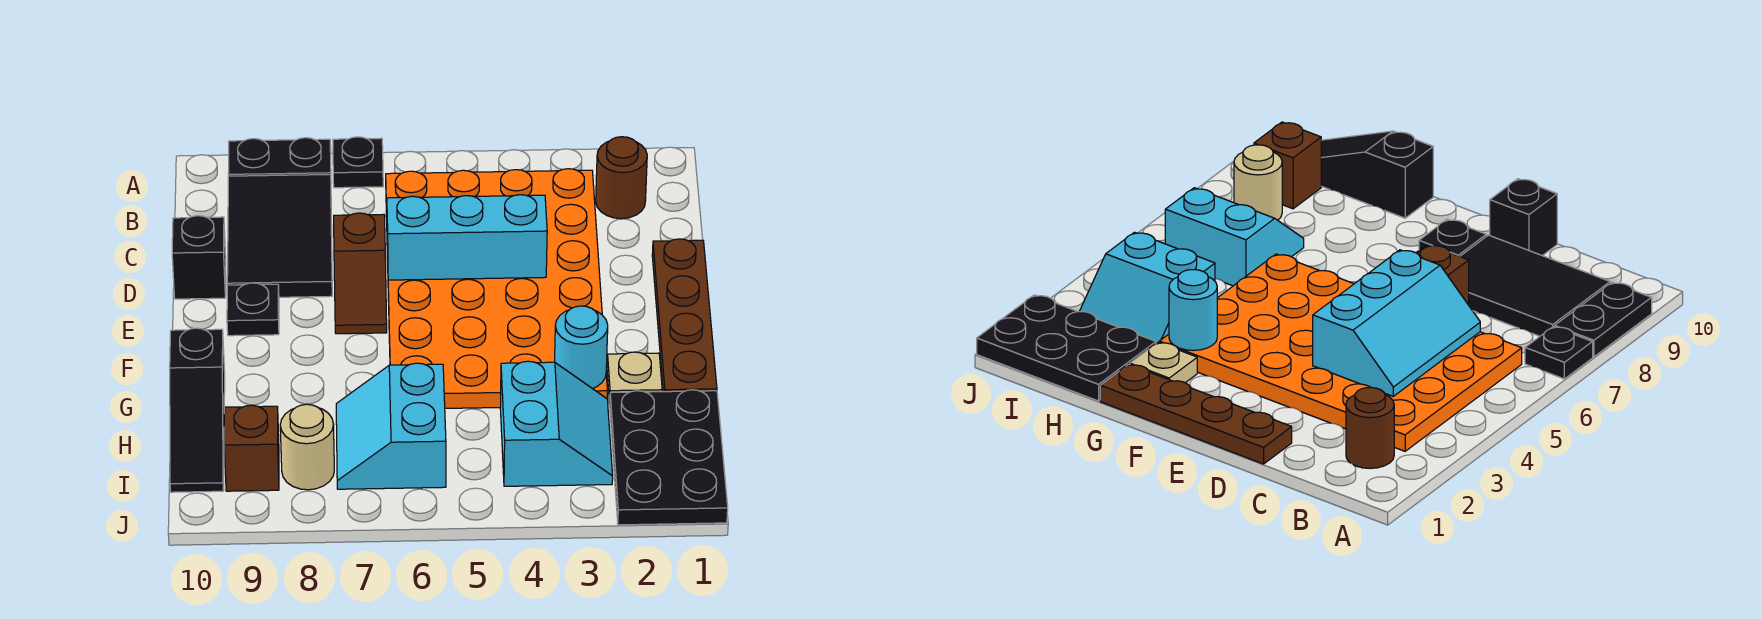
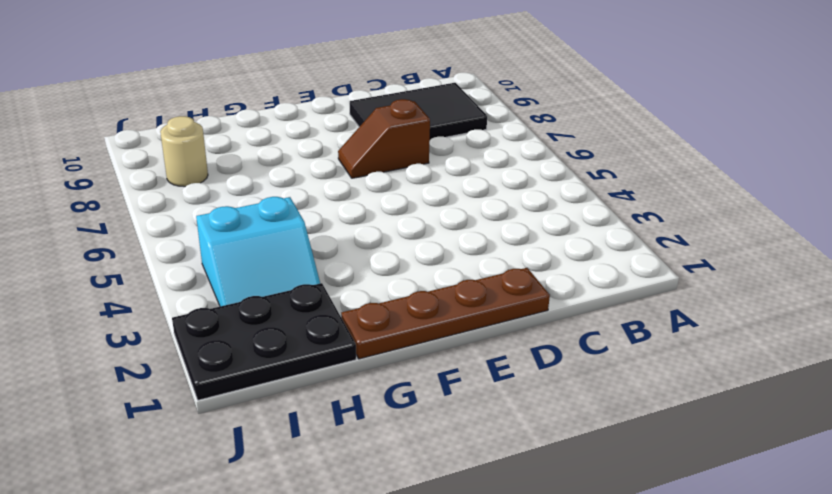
none -> black plate A7 level 1
none -> black plate A8:A9 level 1
none -> brown round brick B2 level 1

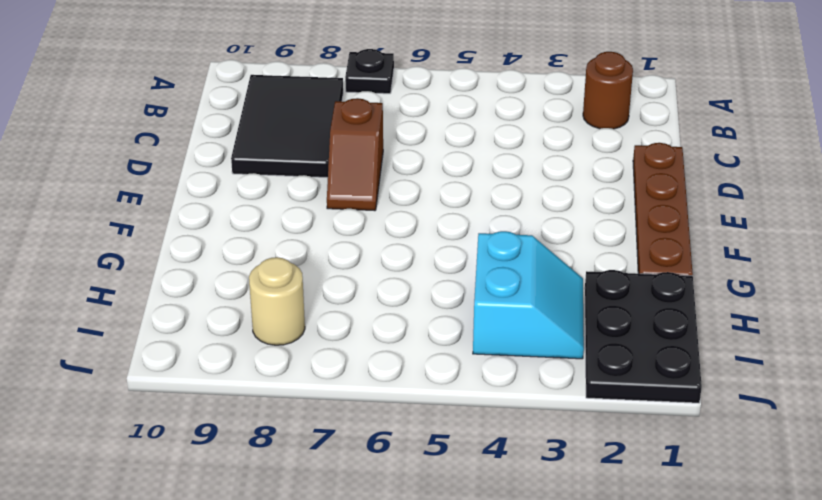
none -> black plate A8:A9 level 1
none -> orange plate B3:G6 level 1
none -> black brick D10 level 1

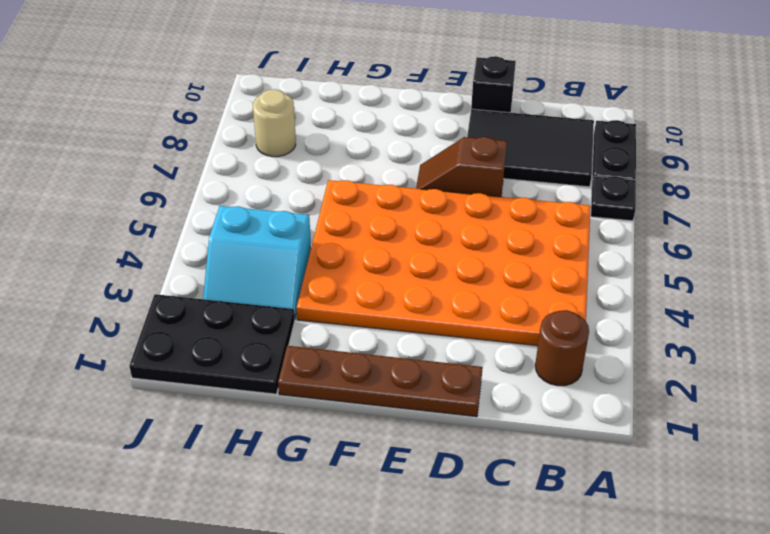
none -> black plate E9 level 1
none -> tan plate G2 level 1
none -> black slope G10:I10 level 1 top G

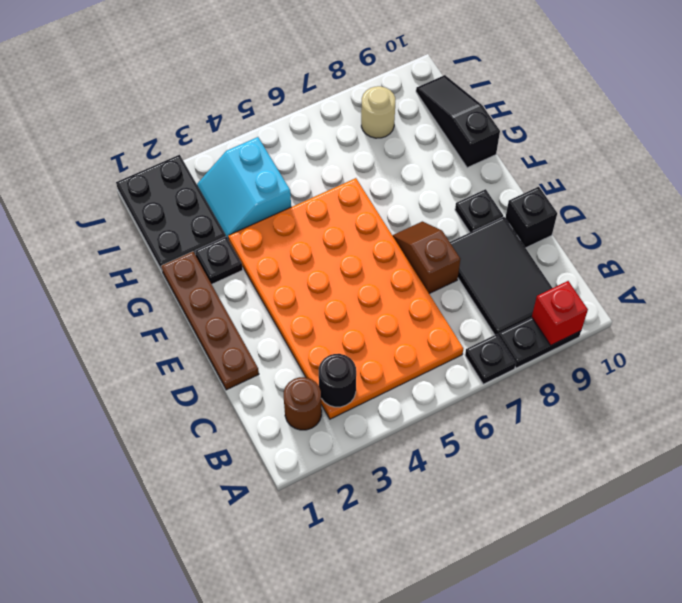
red brick A9 level 2 -> none
black round brick B3 level 2 -> none
black plate G2 level 1 -> tan plate G2 level 1
none -> cyan slope H6:I7 level 1 top 6
none -> brown brick I9 level 1
none -> cyan slope C4:D6 level 2 top D

